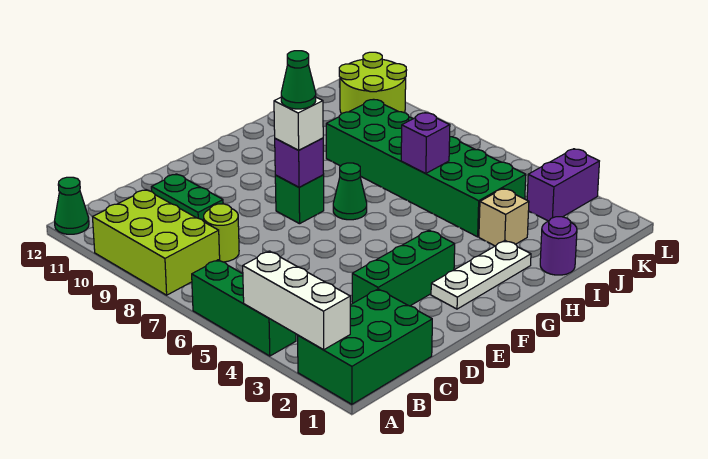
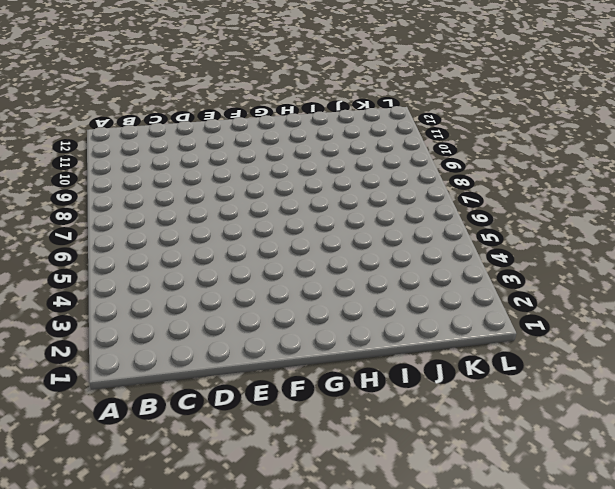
none -> green brick A1:C2 level 1
none -> green brick A4:A6 level 1
none -> lime brick A8:B10 level 1

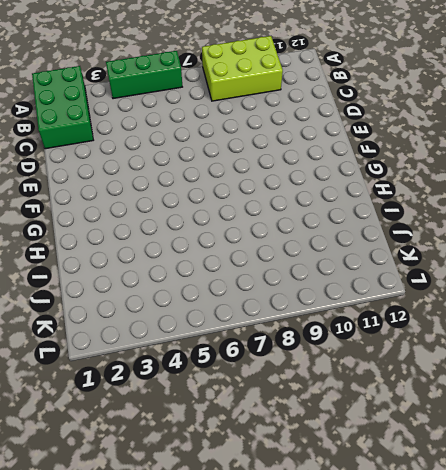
none -> green cone A12 level 1
none -> lime round brick C8 level 1
none -> green brick D3:F3 level 1

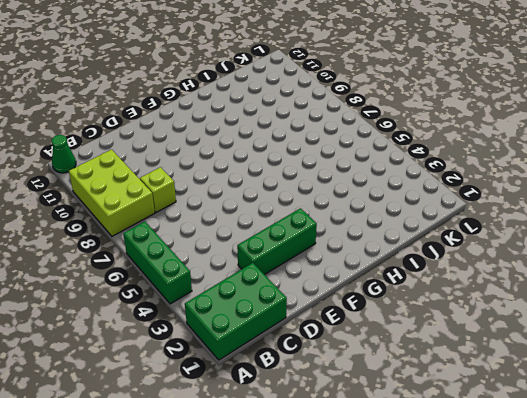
lime brick C8 level 1 -> lime round brick C8 level 1
none -> green plate D10:D11 level 1
none -> white plate F2:H2 level 1
none -> green brick F8 level 1

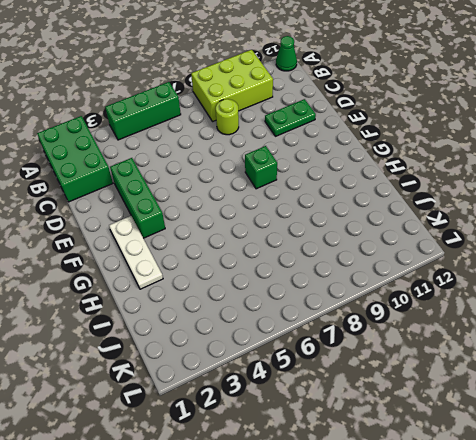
none -> green cone G7 level 1
none -> purple round brick I1 level 1
none -> tan brick I3 level 1

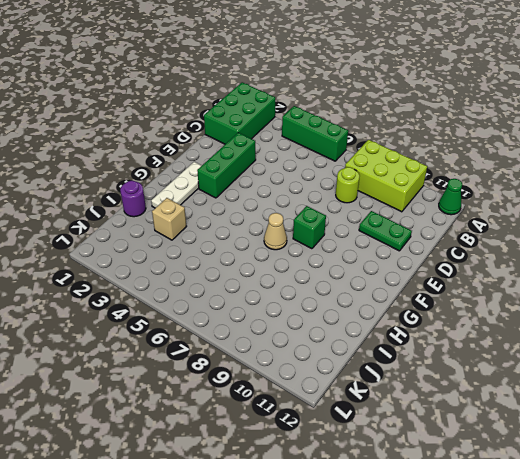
tan cone G7 level 1 -> green cone G7 level 1
none -> green brick I4:J9 level 1
none -> purple brick K3:L3 level 1
none -> lime round brick K10:L11 level 1

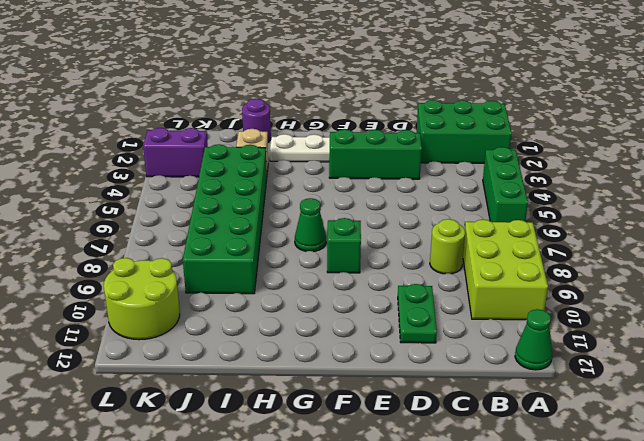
none -> white brick A2:A4 level 2
none -> purple brick F8 level 2
none -> purple brick I6 level 2

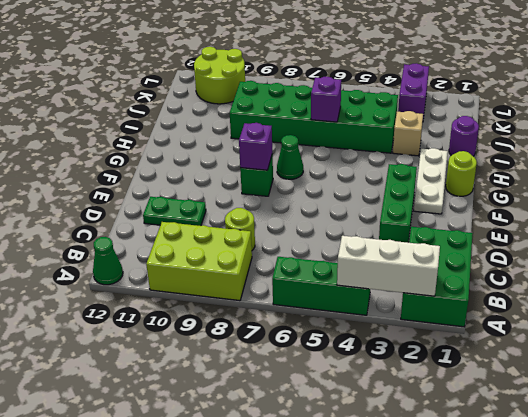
lime round brick G1 level 1 -> none
none -> white brick F8 level 3
none -> green cone F8 level 4

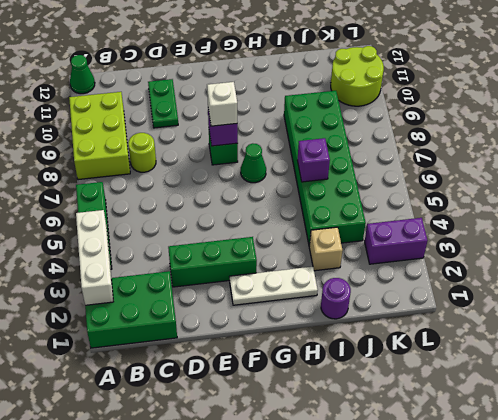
none -> green cone F8 level 4

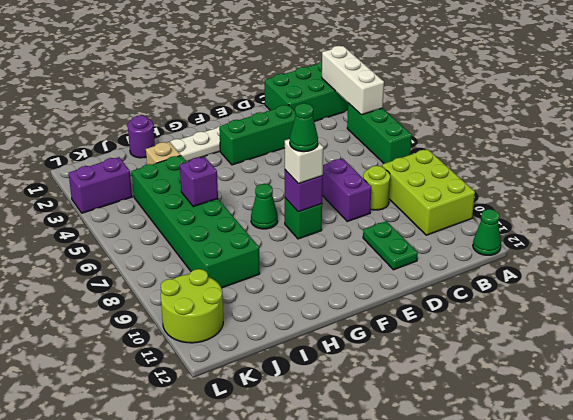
purple brick D7:D8 level 1 -> none

